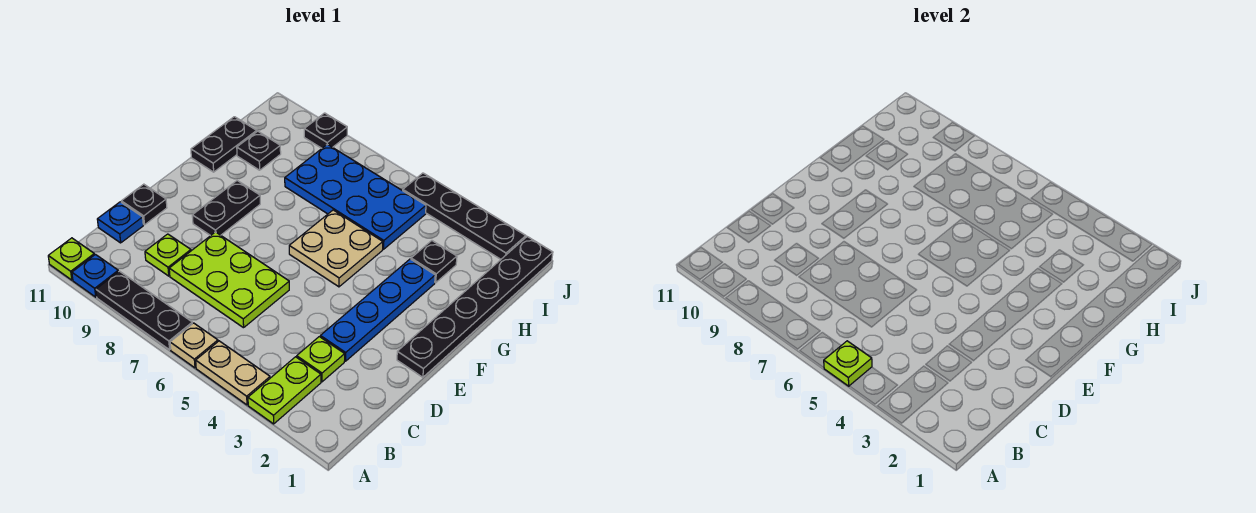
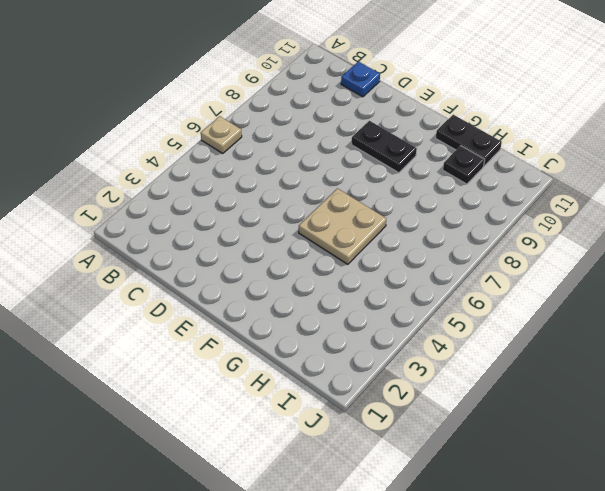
none -> lime plate A3:B3 level 1
none -> tan plate A4:A5 level 1
none -> black plate A7:A9 level 1

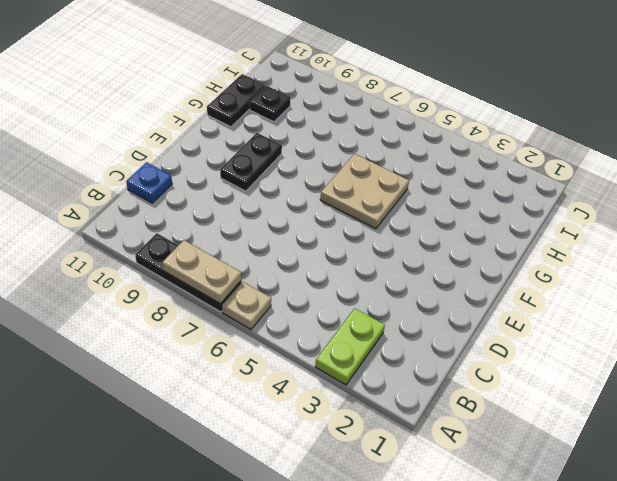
tan plate A7:A8 level 2 -> tan plate A4:A5 level 1
none -> blue plate A10 level 1
none -> lime plate A11 level 1
none -> lime plate C3 level 1

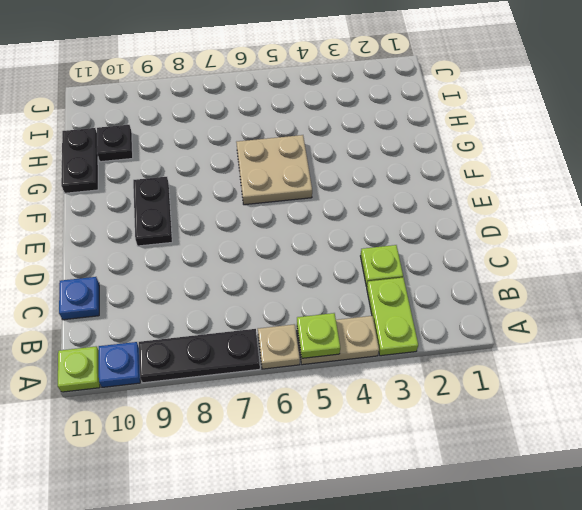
none -> lime plate C6:D8 level 1
none -> lime plate C9 level 1
none -> blue plate D3:G3 level 1

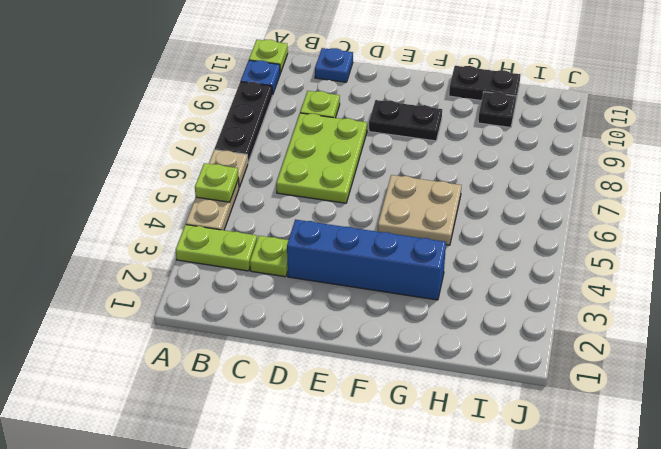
blue brick D3:G3 level 1 -> blue plate D3:G3 level 1
none -> black plate D11 level 1
none -> black plate E1:J1 level 1
none -> black plate H3 level 1

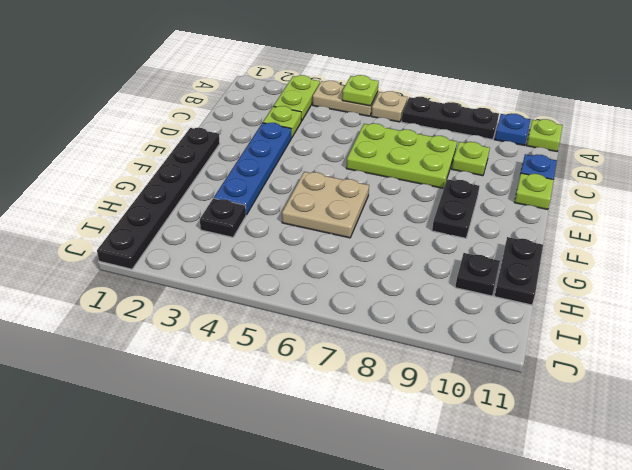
lime plate D11 level 1 -> black plate D11 level 1
none -> blue plate H5:I8 level 1
none -> black plate J2:J5 level 1
none -> black plate J9 level 1

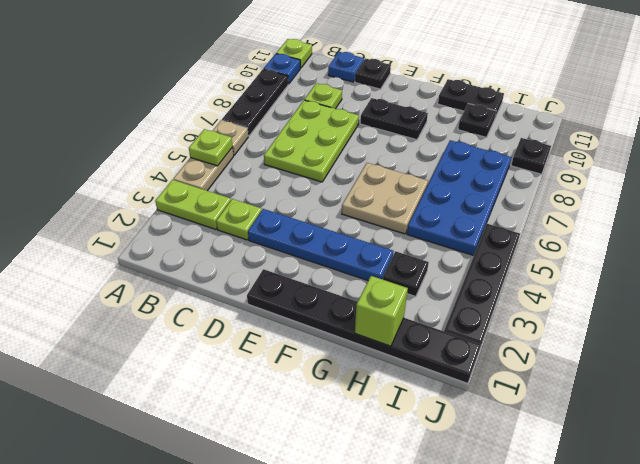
lime brick H1 level 2 -> none

